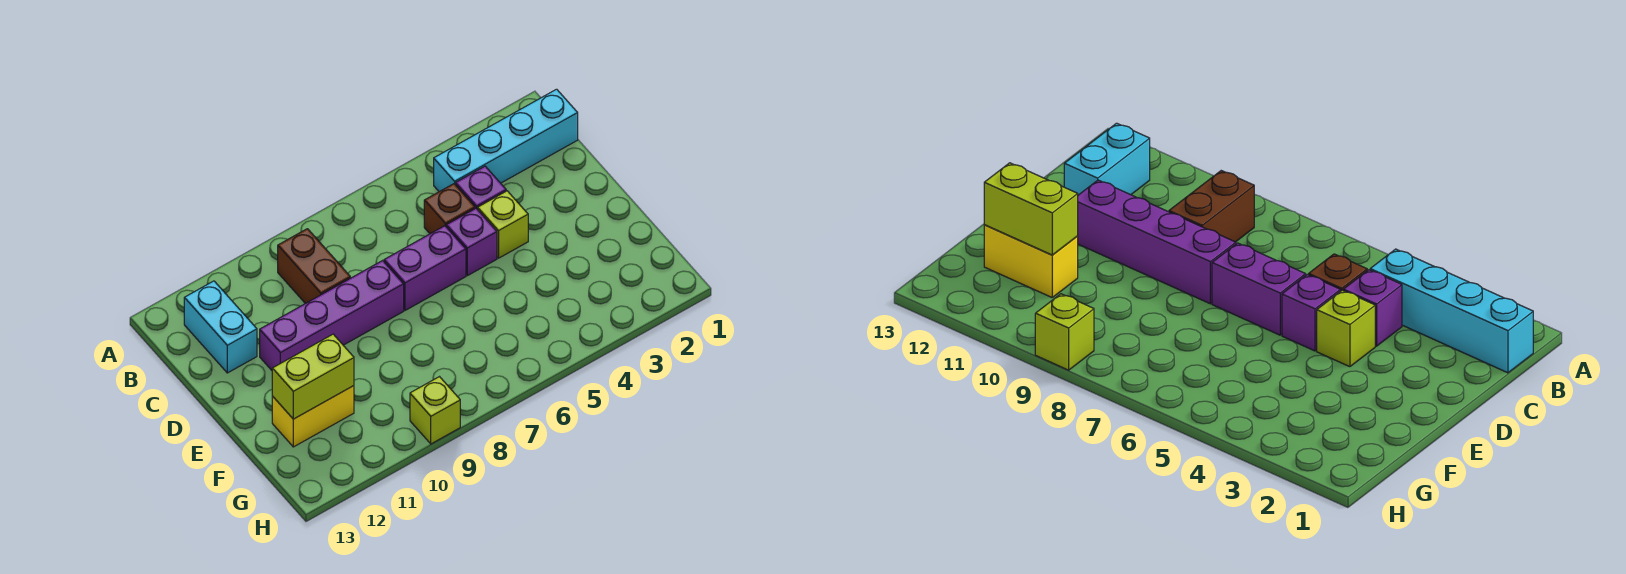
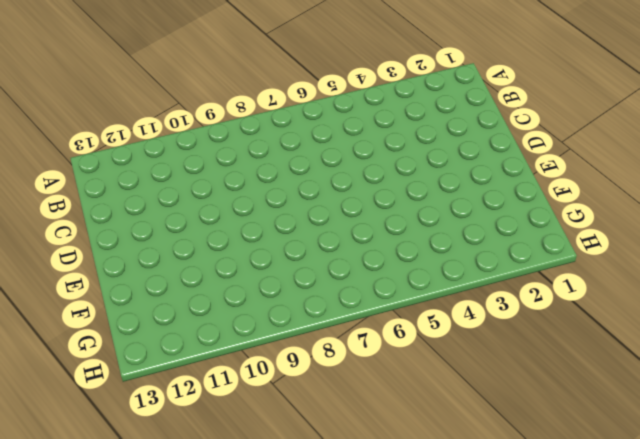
none -> cyan brick B1:B4 level 1
none -> brown brick B9:C9 level 1
none -> cyan brick B12:C12 level 1

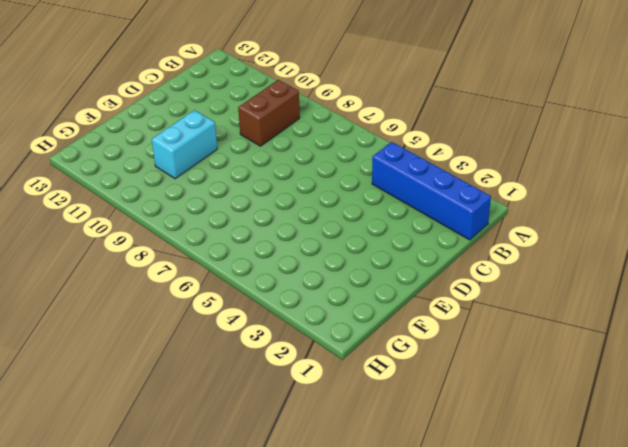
blue brick B1:B4 level 1 -> cyan brick B1:B4 level 1
cyan brick E10:F10 level 1 -> cyan brick B12:C12 level 1
none -> purple brick C4 level 1
none -> brown brick C5 level 1
none -> lime brick D4 level 1

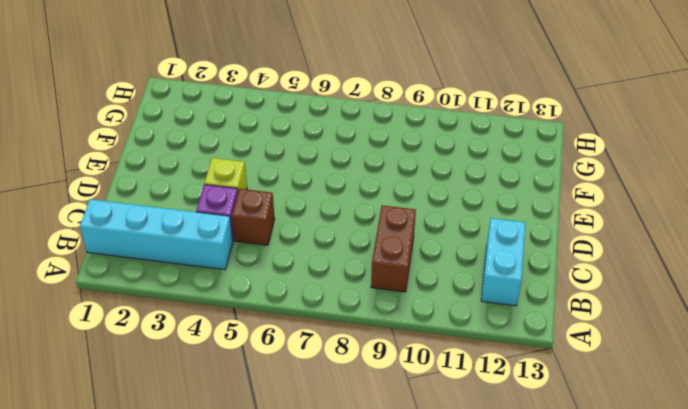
none -> purple brick D5 level 1
none -> purple brick D6:D7 level 1
none -> purple brick D8:D11 level 1

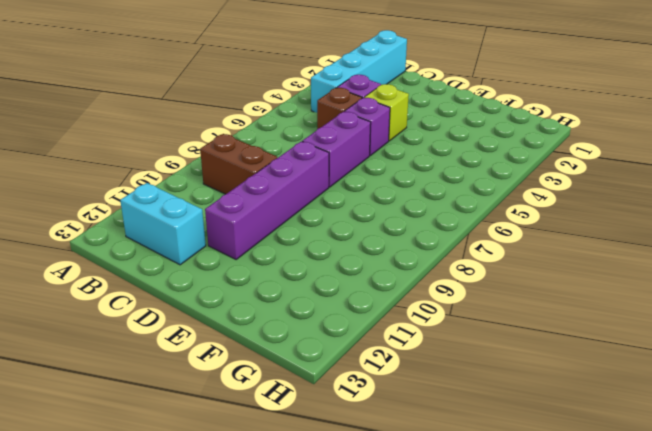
none -> yellow brick F11:F12 level 1
none -> lime brick H9 level 1
none -> lime brick F11:F12 level 2

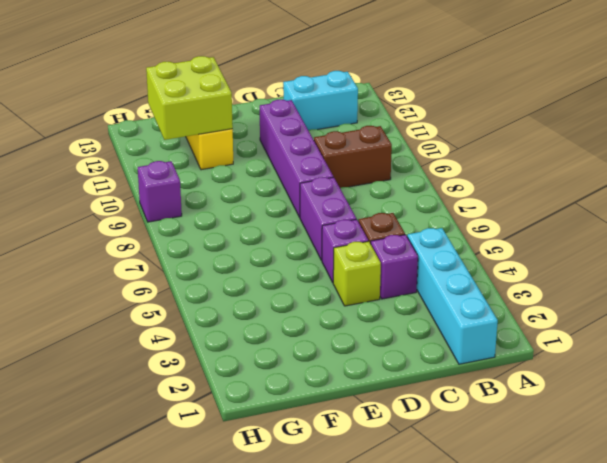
lime brick F11:G12 level 2 -> lime brick F11:F12 level 2
purple brick H9 level 1 -> lime brick H9 level 1

